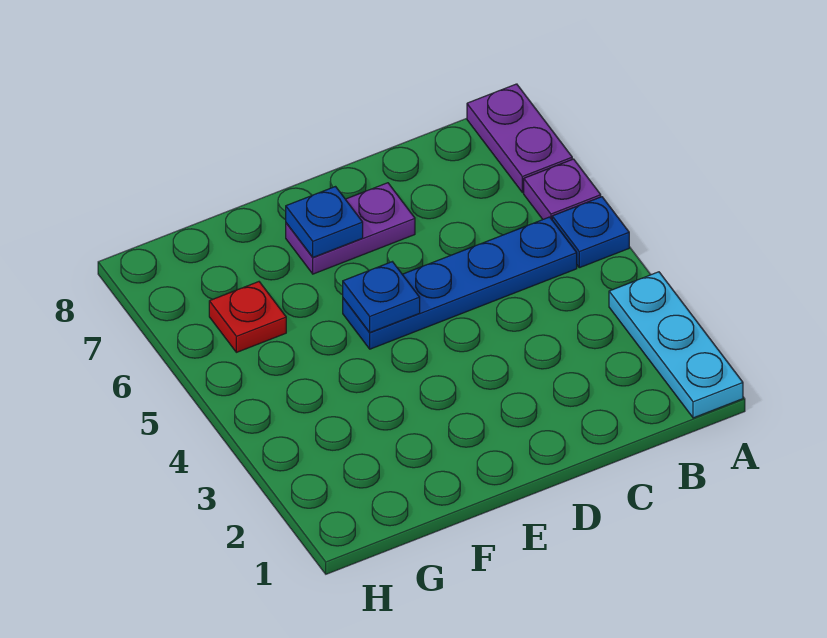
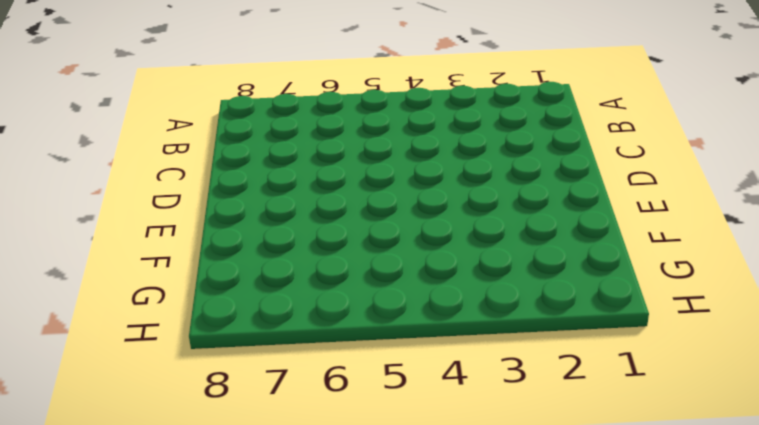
none -> cyan plate A1:A3 level 1
none -> blue plate A5 level 1

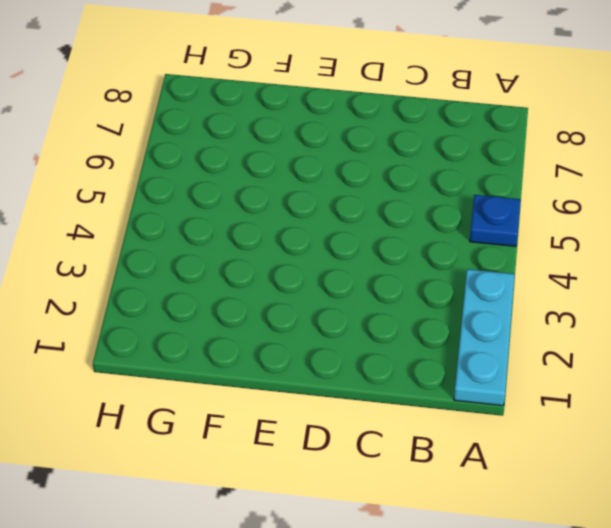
none -> purple plate A6 level 1
none -> purple plate A7:A8 level 1

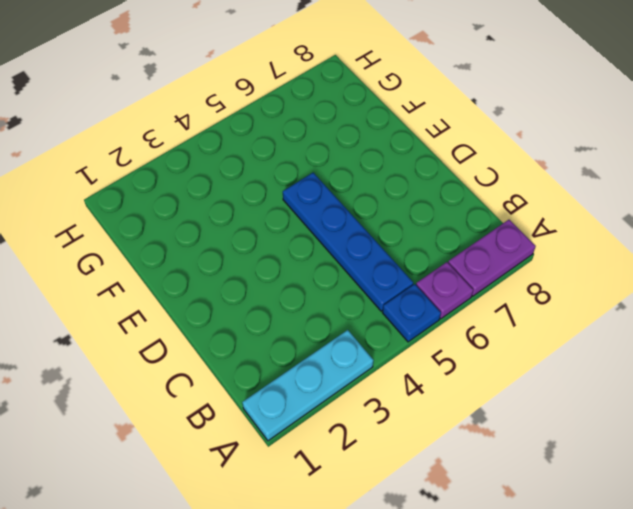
none -> purple plate D7:E7 level 1
none -> red plate G6 level 1

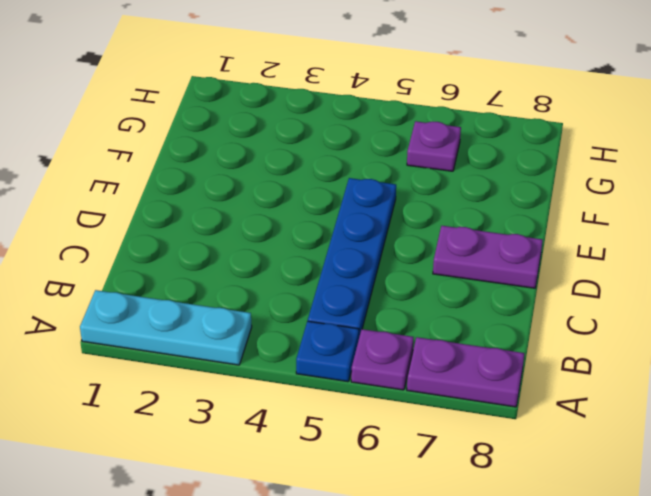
purple plate D7:D8 level 1 -> purple plate D7:E7 level 1
purple plate G6 level 1 -> red plate G6 level 1
none -> blue plate E5 level 2
none -> blue plate E7 level 2

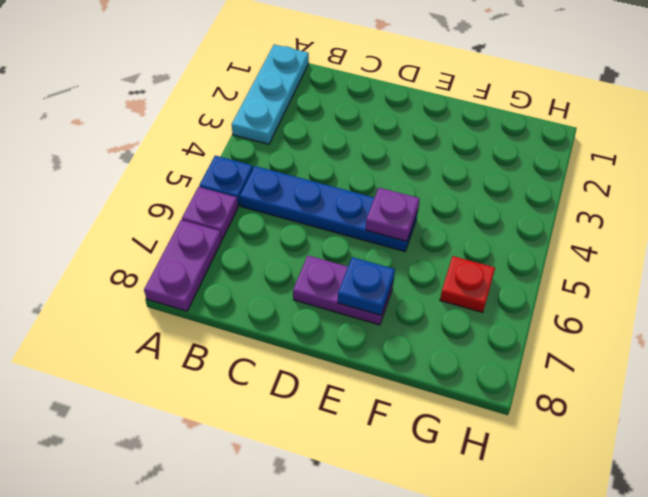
purple plate E5 level 2 -> blue plate E5 level 2

